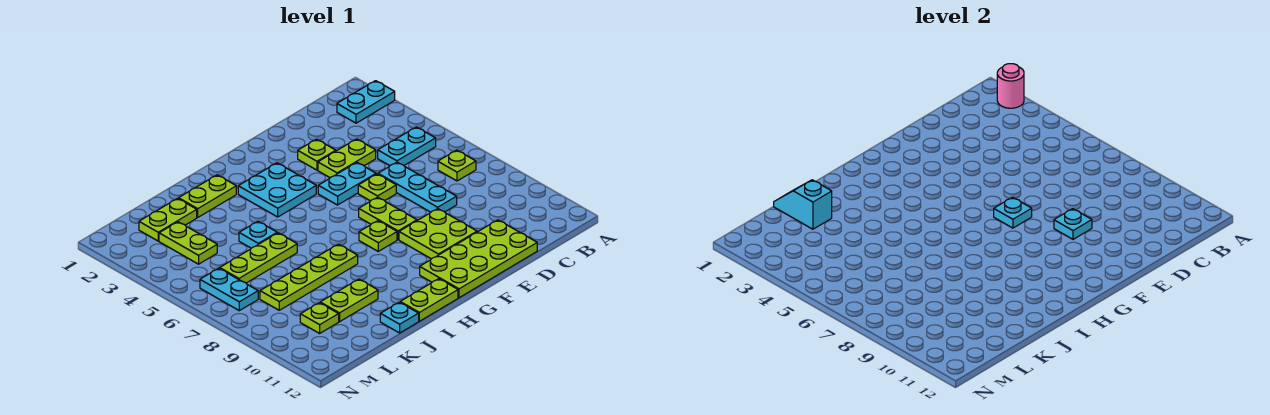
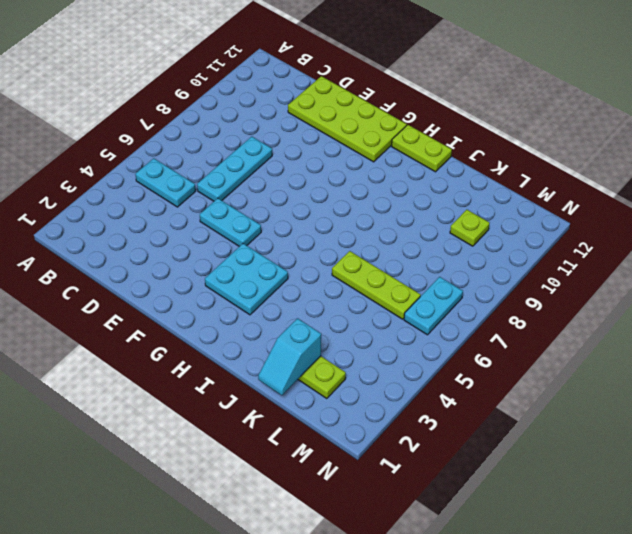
none -> cyan plate A2:B2 level 1
none -> lime plate B7 level 1
none -> lime plate D4:E4 level 1

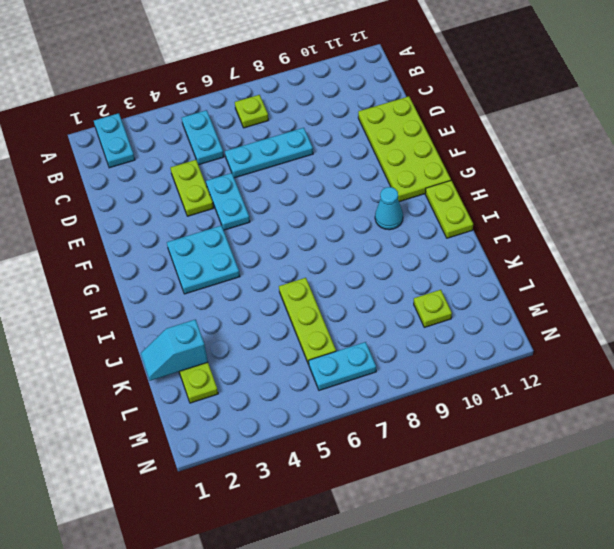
cyan cone H10 level 1 -> none
none -> lime plate E3 level 1
none -> lime plate E6 level 1
none -> lime plate E9:F10 level 1

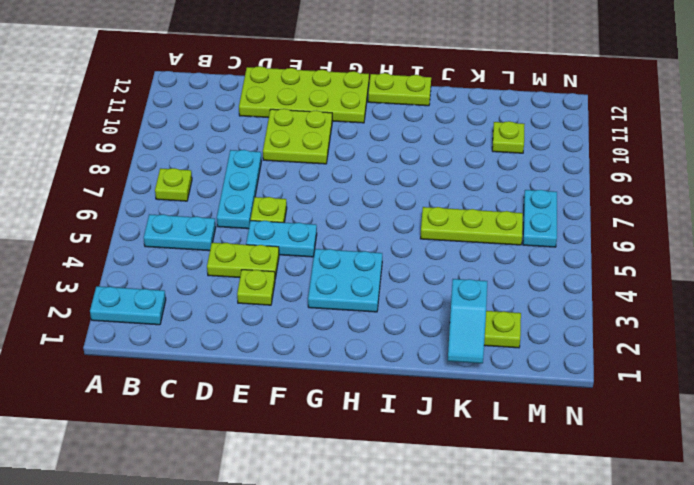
none -> lime plate F7:F8 level 1
none -> lime plate G8 level 1
none -> lime plate I2:J2 level 1

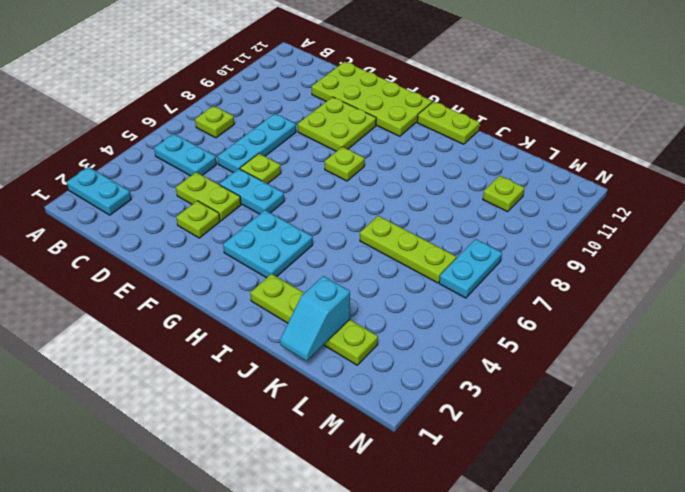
none -> lime plate F7:F8 level 1
none -> lime plate I8:L8 level 1
none -> cyan plate J5 level 1

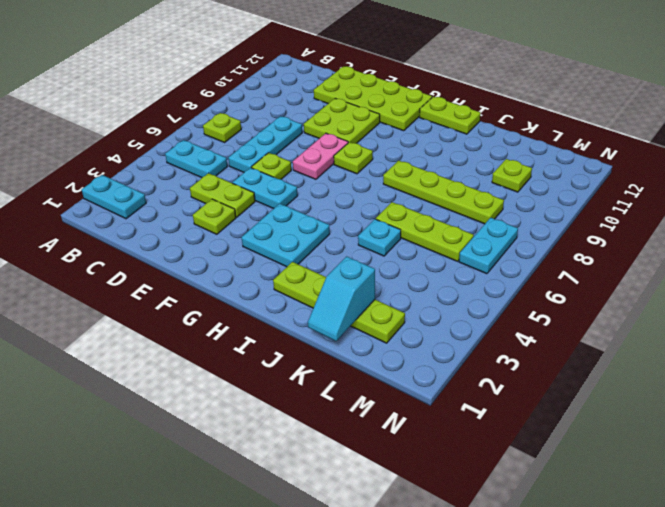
pink plate F7:F8 level 1 -> lime plate F7:F8 level 1
none -> lime plate J10:K10 level 1
none -> cyan plate J12 level 1
none -> lime plate L3:L4 level 1

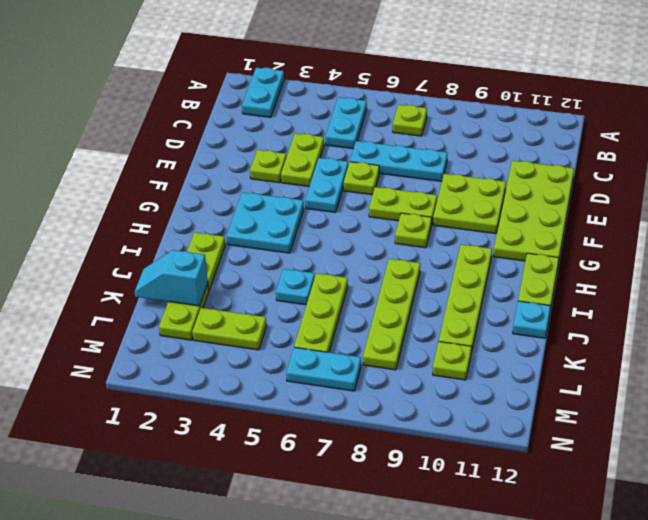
lime plate H10:K10 level 1 -> lime plate J10:K10 level 1
none -> pink round brick A2 level 2
none -> cyan plate E9 level 2
none -> cyan plate F7 level 2

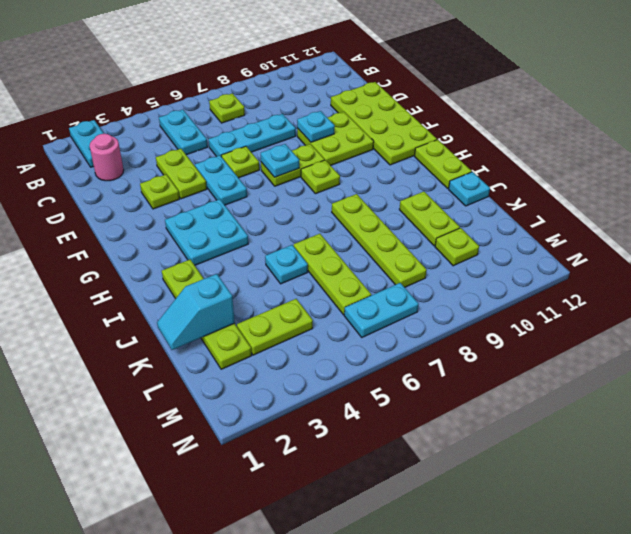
pink round brick C2 level 1 -> pink round brick A2 level 2

